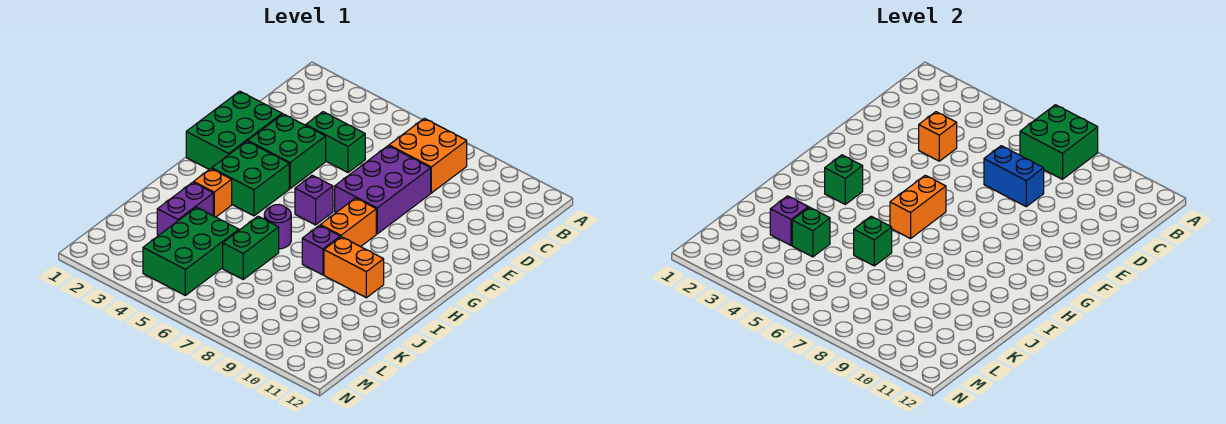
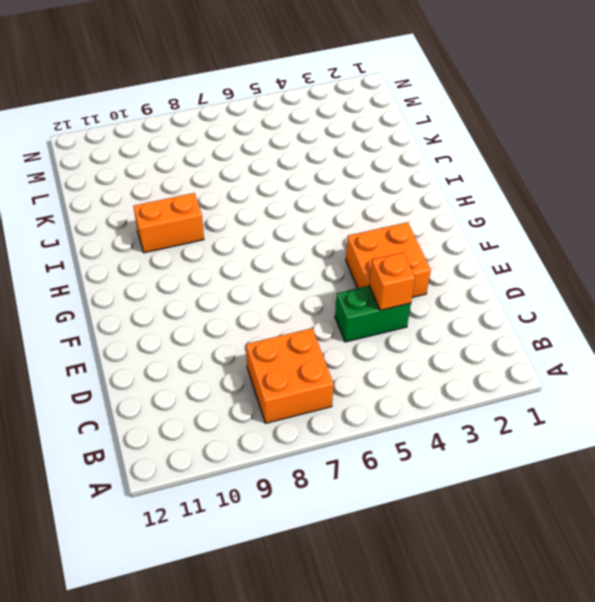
orange brick E3:F4 level 1 -> green brick E3:F4 level 1
none -> purple brick D7:F8 level 1
none -> green brick E1:G2 level 1
none -> green brick G3:H4 level 1

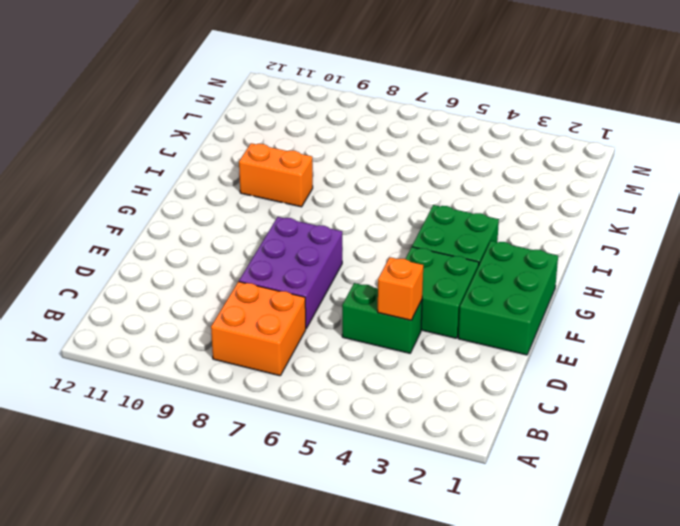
none -> purple brick G6 level 1
none -> orange brick G8:H8 level 1
none -> orange brick I3 level 1

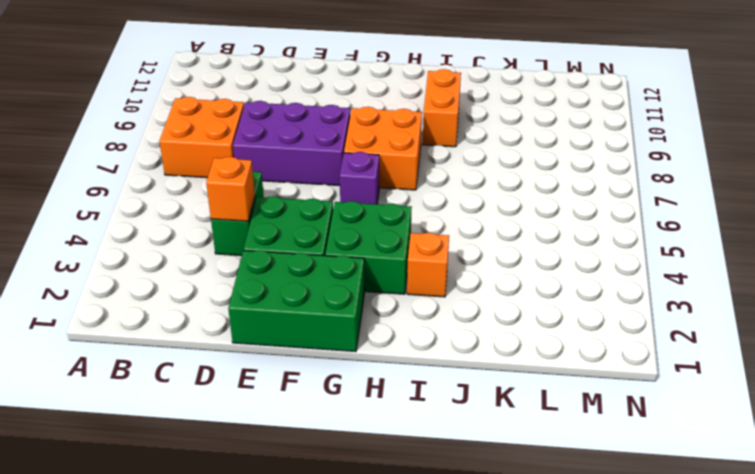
orange brick G7:H8 level 1 -> orange brick G8:H8 level 1
none -> purple round brick I6 level 1
none -> purple brick I8 level 1
none -> purple brick J3:K3 level 1

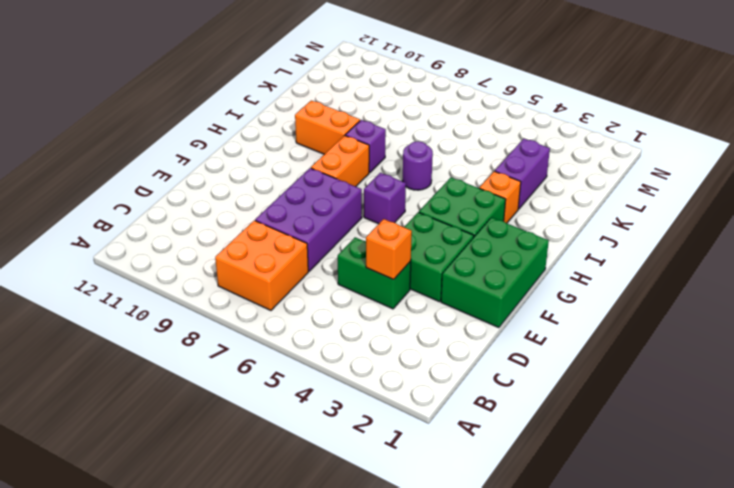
none -> green brick J6:K6 level 1
none -> green brick K4:M5 level 1
none -> green brick A7:B8 level 2

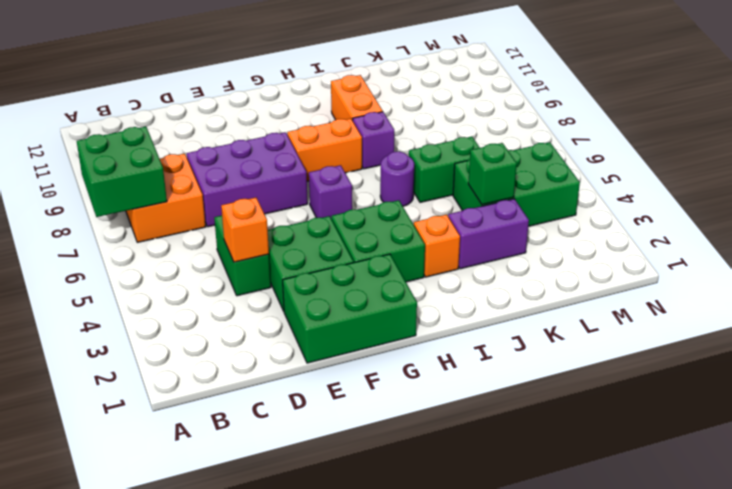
none -> blue brick D7:D8 level 2
none -> orange brick G6:H6 level 2
none -> green brick H3 level 2

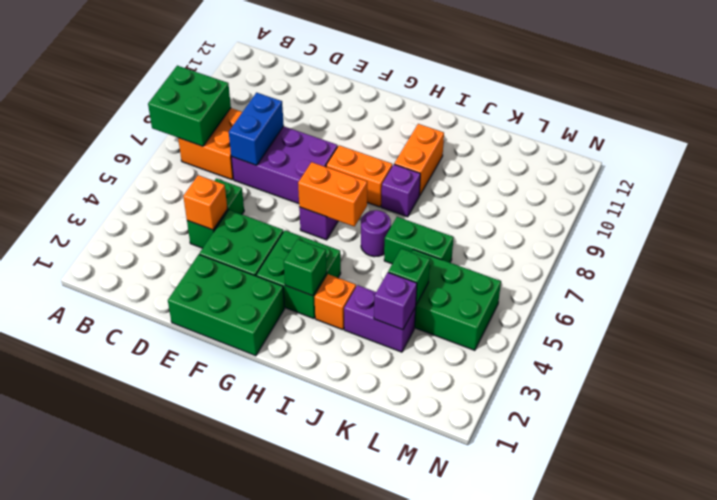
none -> green brick J6 level 2

